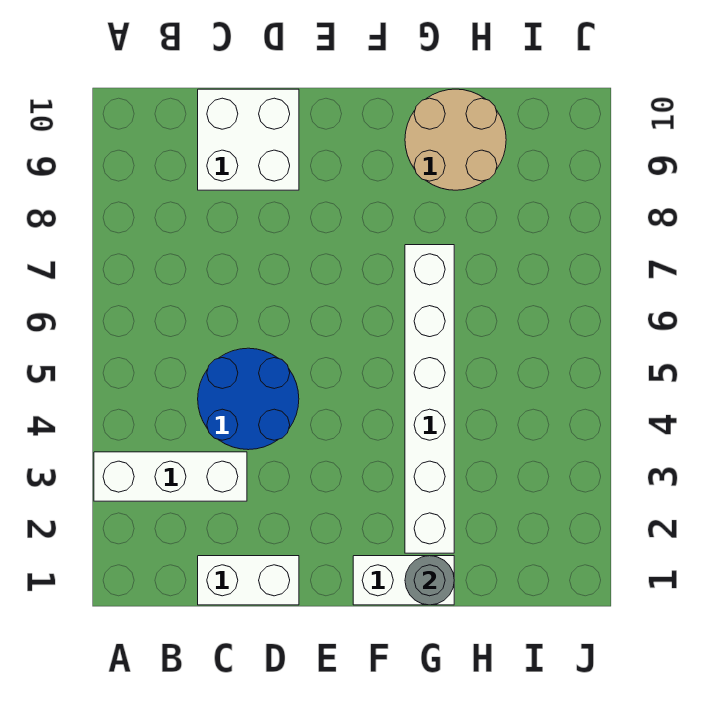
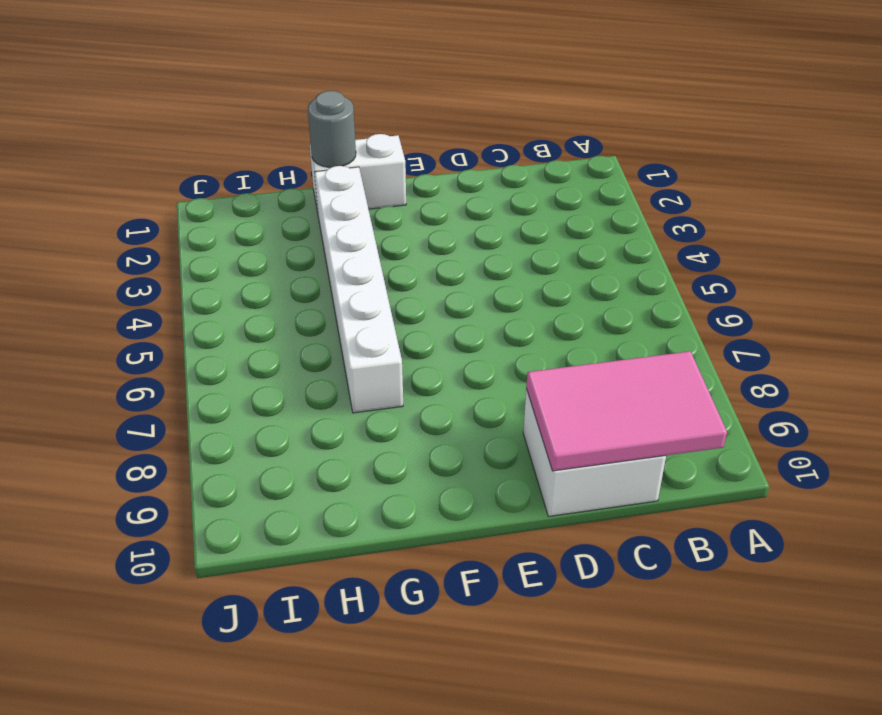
pink tile B9:D10 level 2 -> none
none -> white brick A3:C3 level 1
none -> white brick C1:D1 level 1

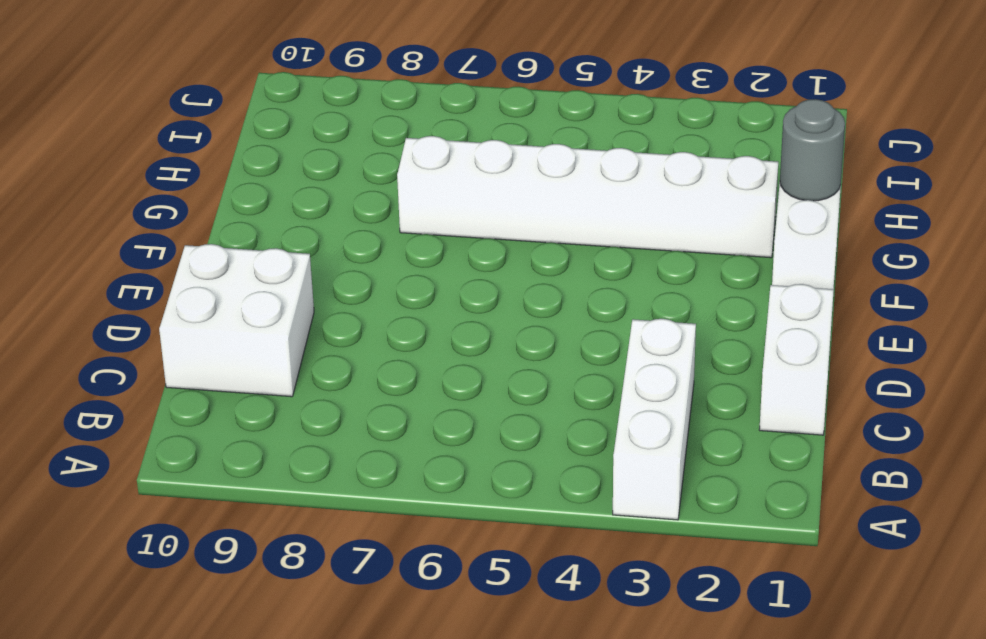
none -> blue round brick C4:D5 level 1
none -> tan round brick G9:H10 level 1

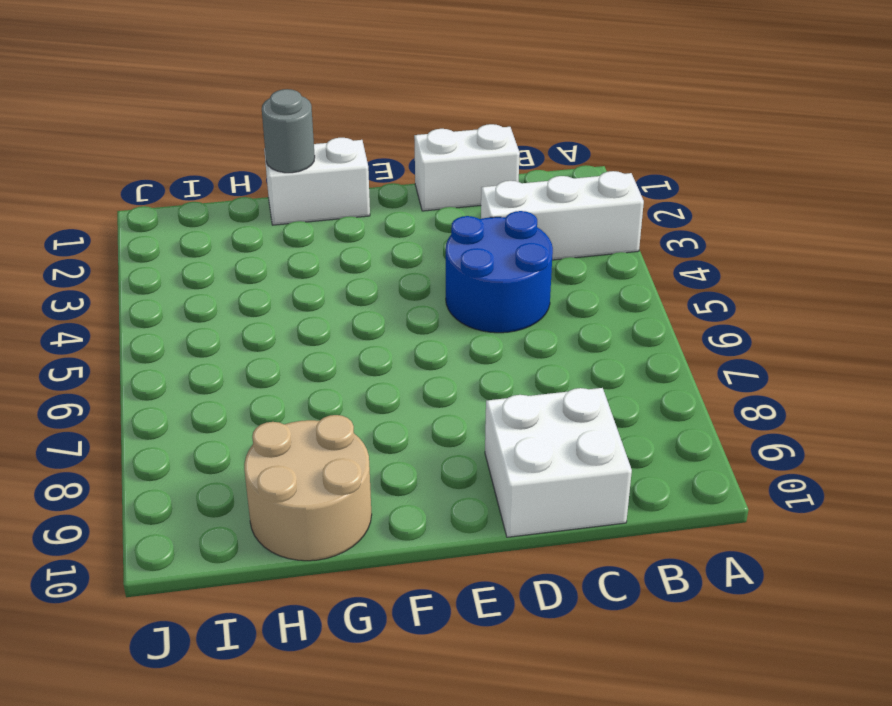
none -> white brick G2:G7 level 1

